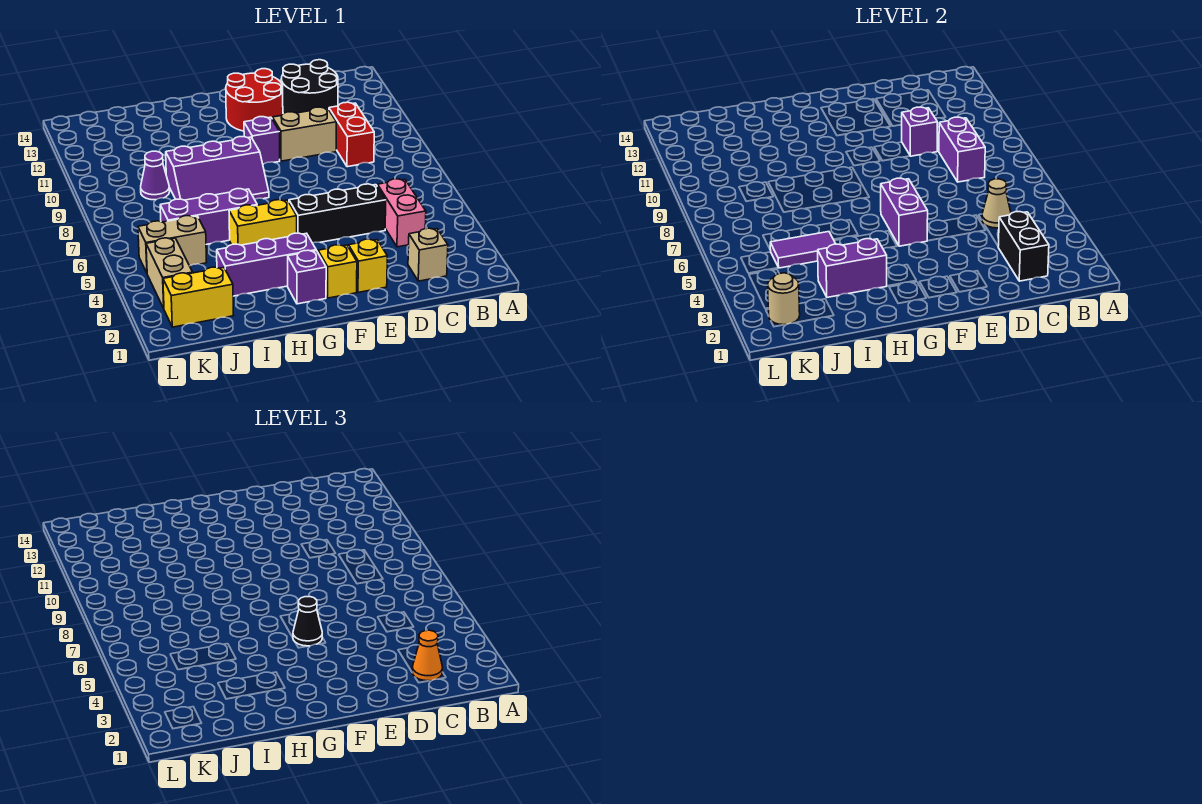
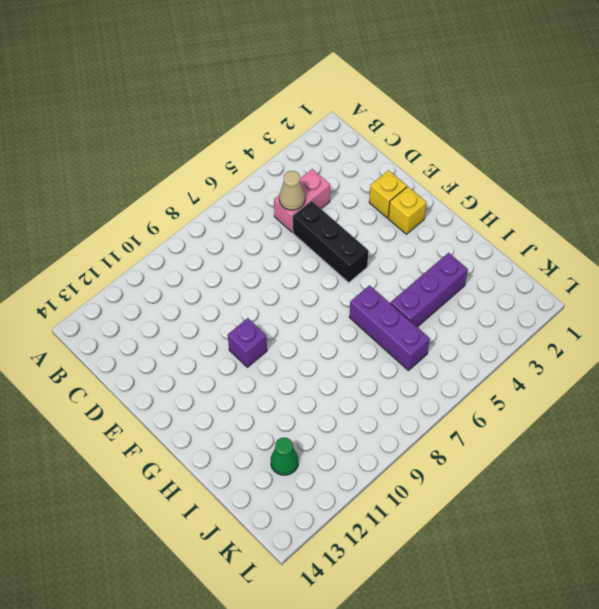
purple brick I3:I5 level 1 -> purple brick G3:I3 level 1
green cone J12 level 1 -> none
none -> tan brick C2 level 1
none -> red brick C9:C10 level 1
none -> black round brick C12:D13 level 1

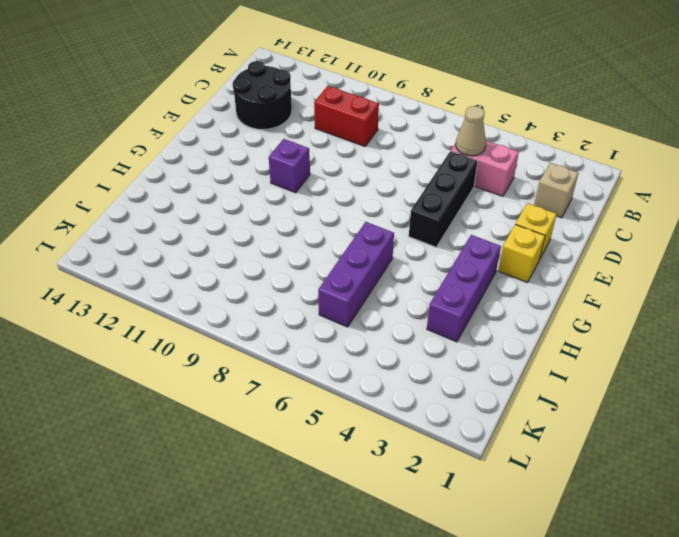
none -> tan brick D10:E10 level 1
none -> red round brick E12:F13 level 1
none -> purple brick G2 level 1

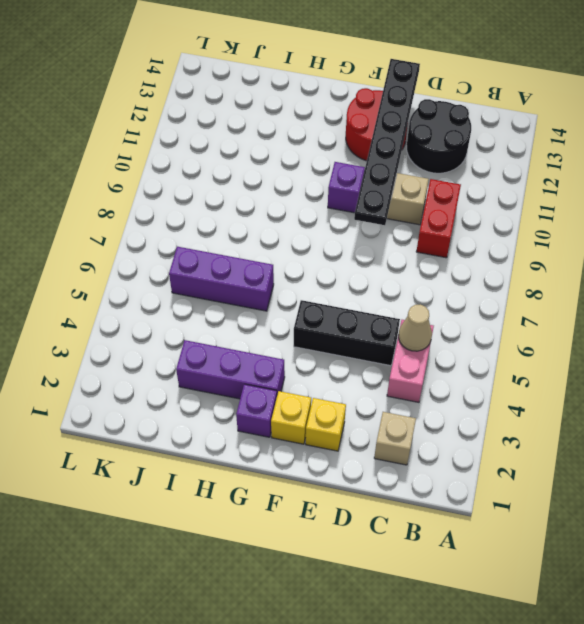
black plate E9:E14 level 2 -> none
none -> yellow brick G5:H5 level 1
none -> purple slope G8:I9 level 1 top 9
none -> yellow brick J2:K2 level 1

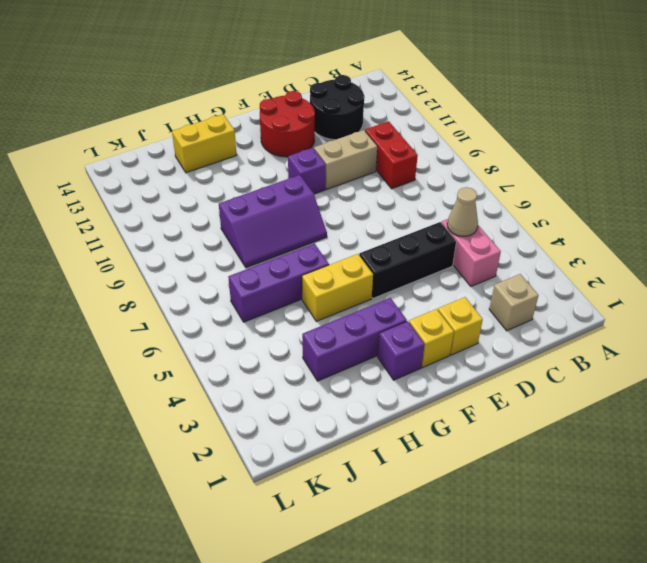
yellow brick H13:I13 level 1 -> yellow brick J2:K2 level 1
none -> tan brick J5:K5 level 1
none -> purple cone J9 level 1
none -> tan brick K3:K4 level 1

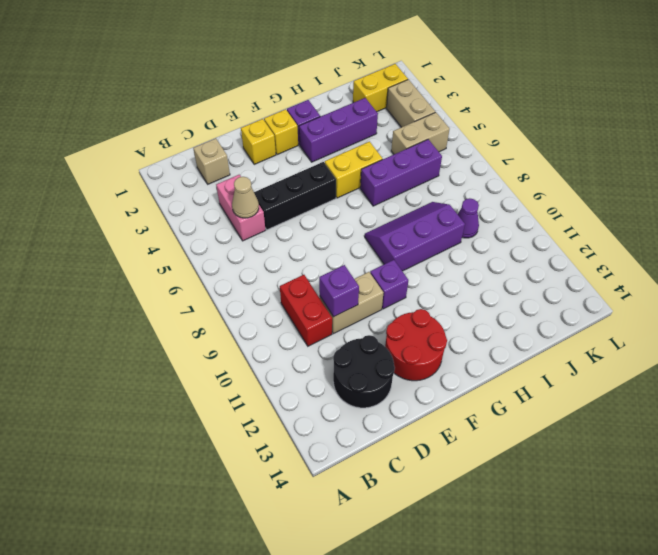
none -> black brick C2:C3 level 2
none -> purple brick C8:C9 level 2
none -> purple brick F5:F6 level 2

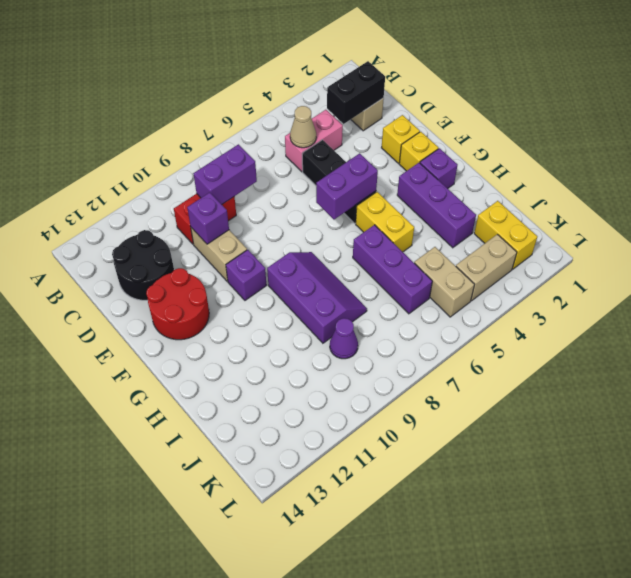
none -> purple brick H3:I3 level 2
none -> purple tile I5:J5 level 2
none -> tan round brick K2 level 2

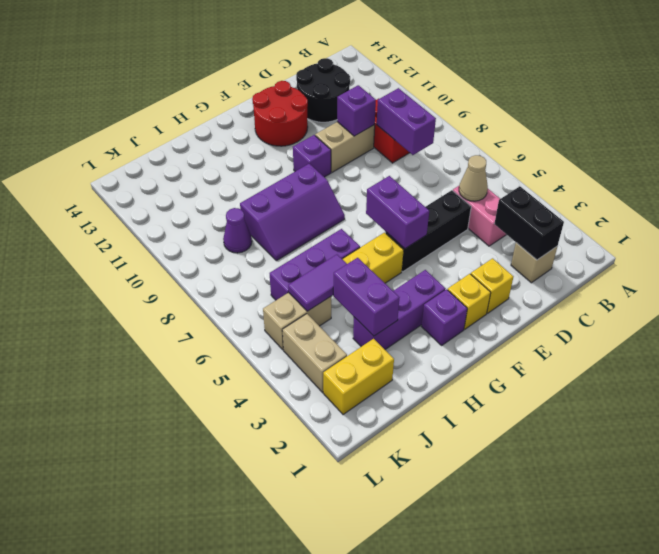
purple brick I3:I4 level 2 -> purple brick H3:I3 level 2
none -> tan round brick K2 level 2
none -> orange cone C2 level 3
none -> black cone F5 level 3

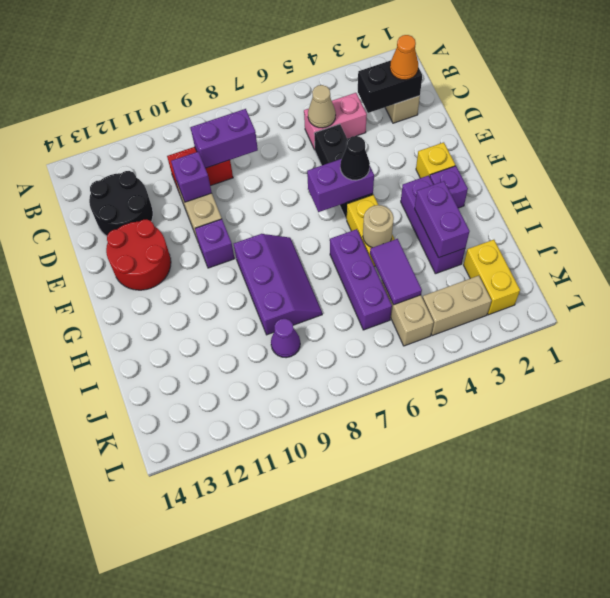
tan round brick H5 level 2 -> tan round brick K2 level 2
none -> yellow brick E2 level 1

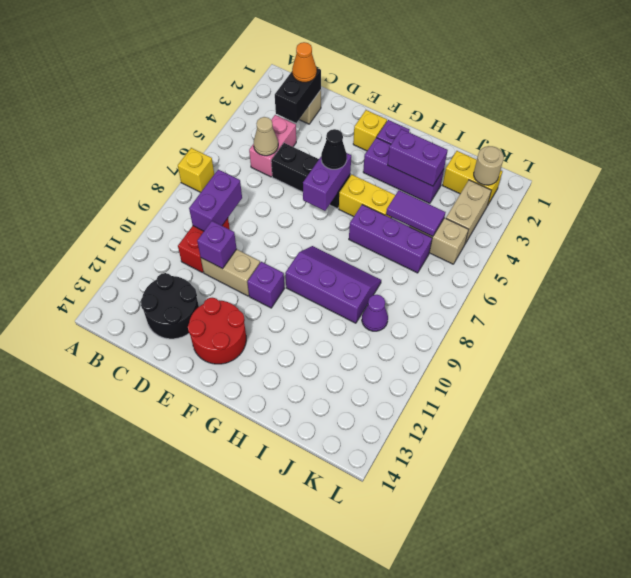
yellow brick A7 level 1 -> yellow brick E2 level 1

